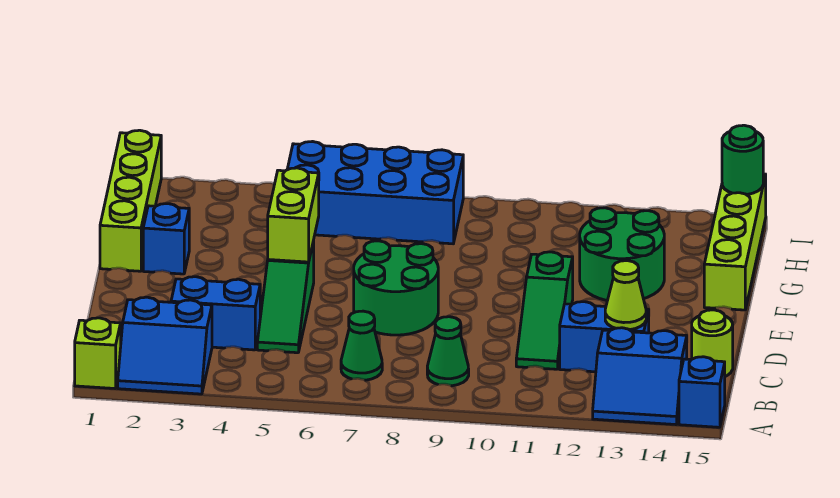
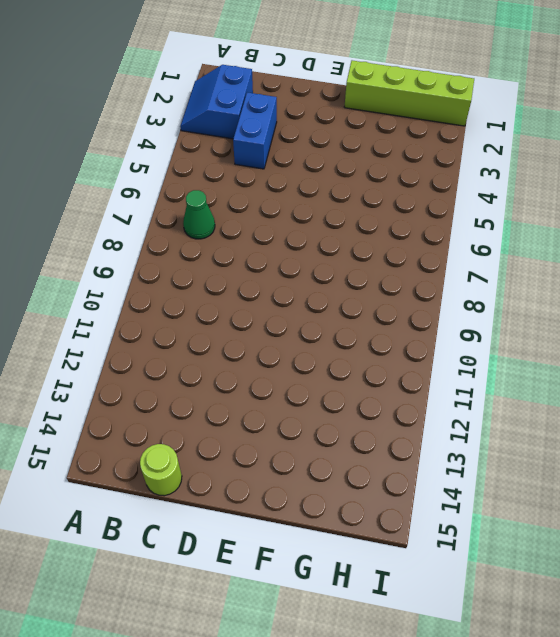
none -> lime brick A1 level 1
none -> blue slope A13:B14 level 1 top B
none -> blue brick A15 level 1

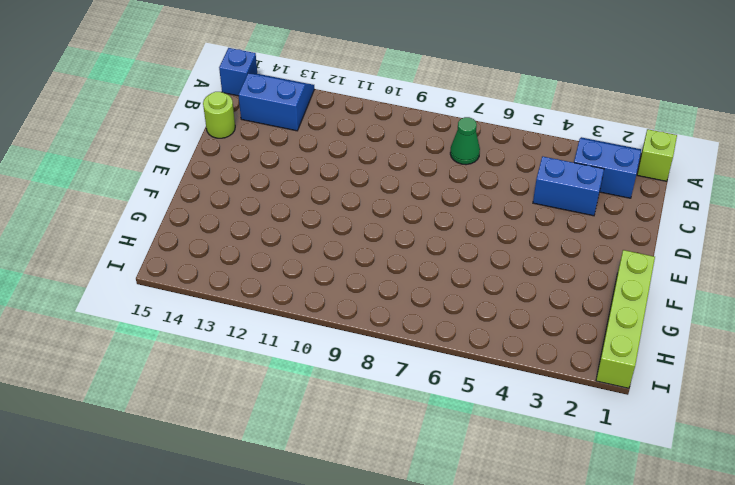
none -> green cone B9 level 1
none -> green slope C5:E5 level 1 top E
none -> green slope C11:E11 level 1 top E

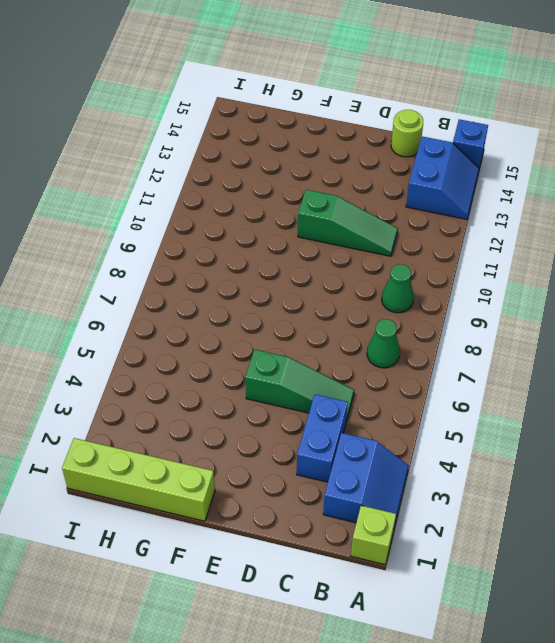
none -> blue brick C12:C13 level 1
none -> green round brick D7:E8 level 1
none -> blue brick F2 level 1

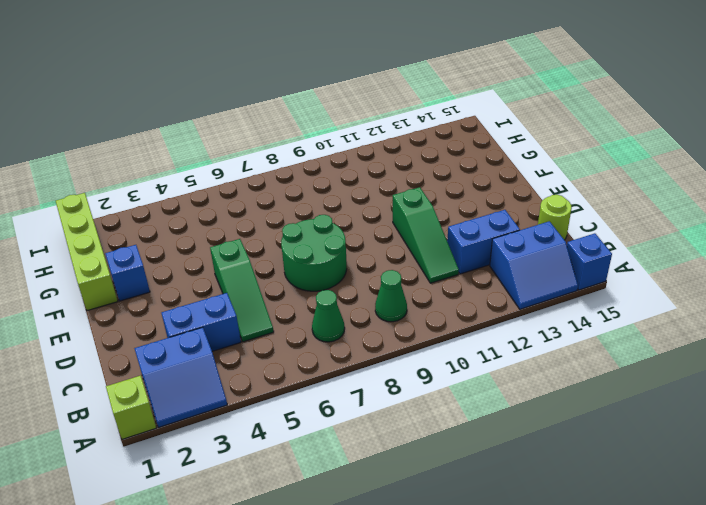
none -> green round brick F12:G13 level 1
none -> lime brick F15:I15 level 1
none -> blue brick H5:I8 level 1

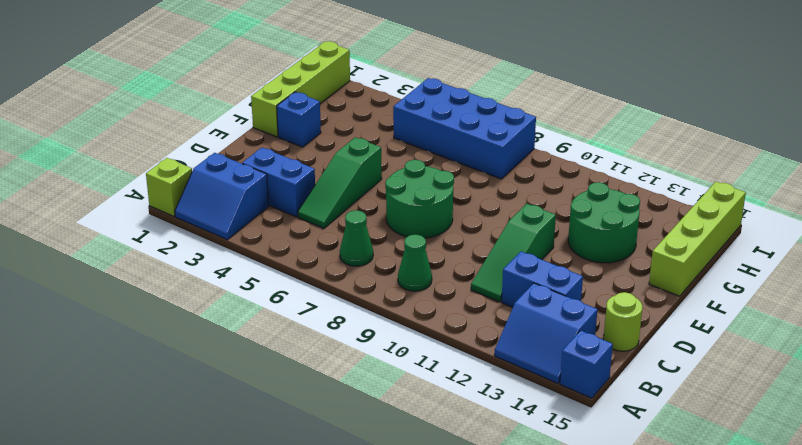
none -> lime cone C13 level 2
none -> lime brick E5:F5 level 2
none -> green round brick I15 level 2

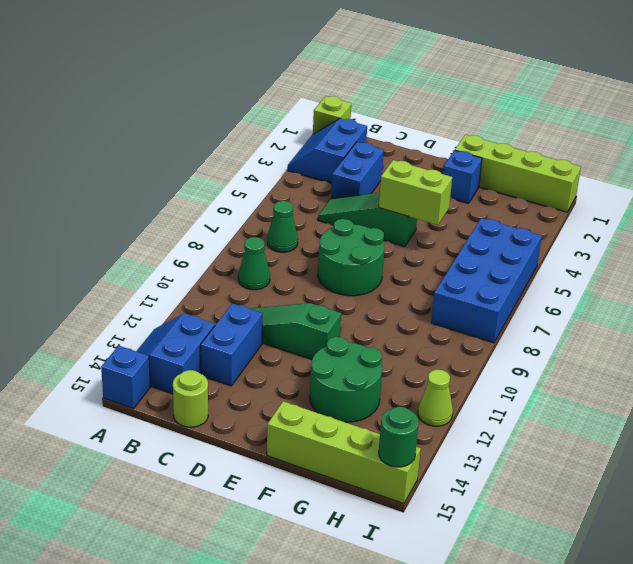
lime cone I12 level 1 -> lime cone C13 level 2

